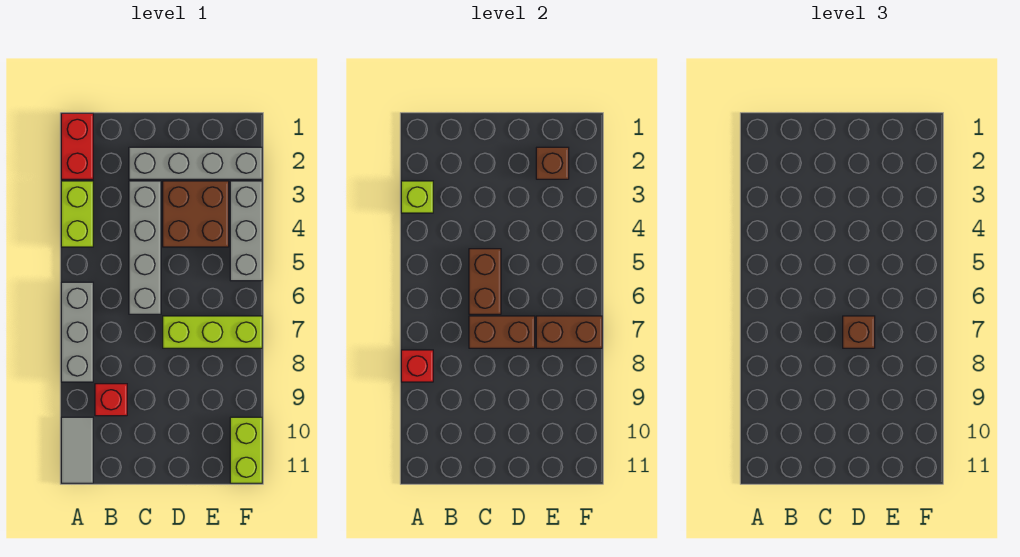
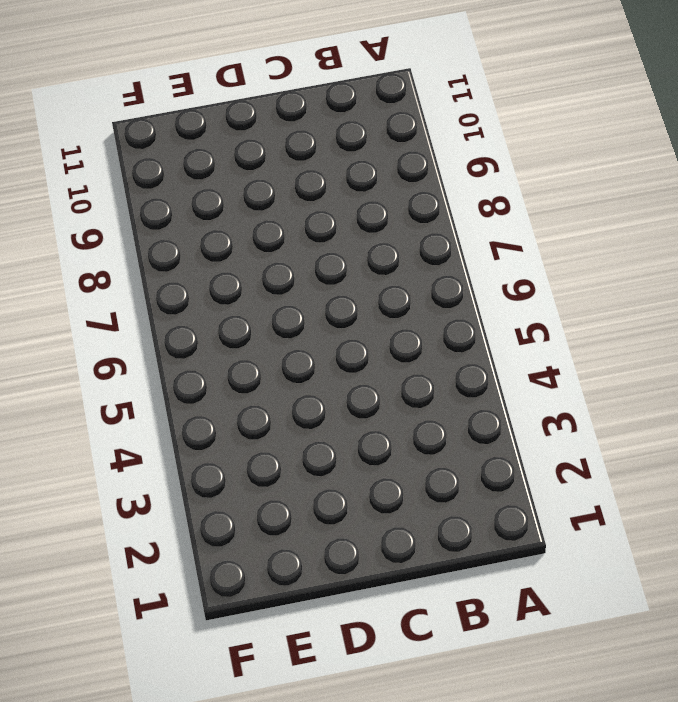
none -> red brick A1:A2 level 1
none -> lime brick A3:A4 level 1
none -> grey brick A6:A8 level 1

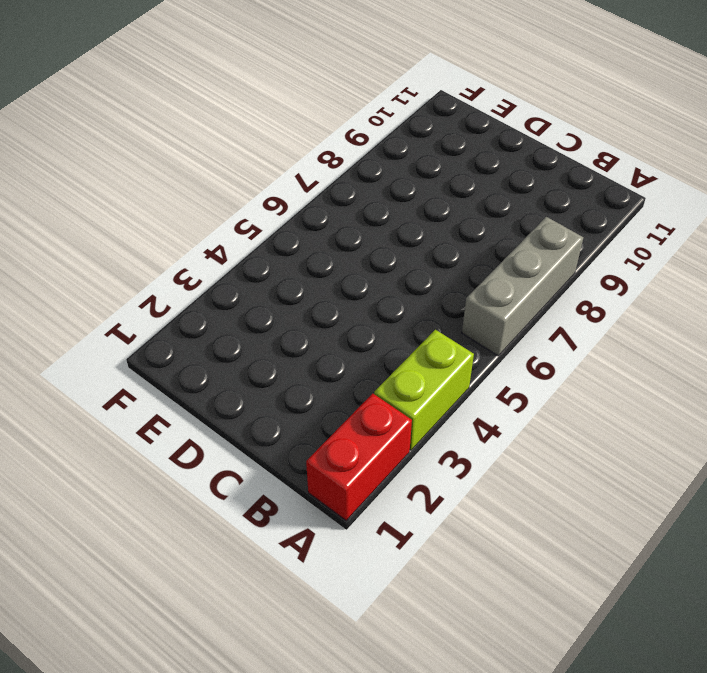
none -> grey tile A10:A11 level 1
none -> red brick B9 level 1
none -> grey brick C2:F2 level 1

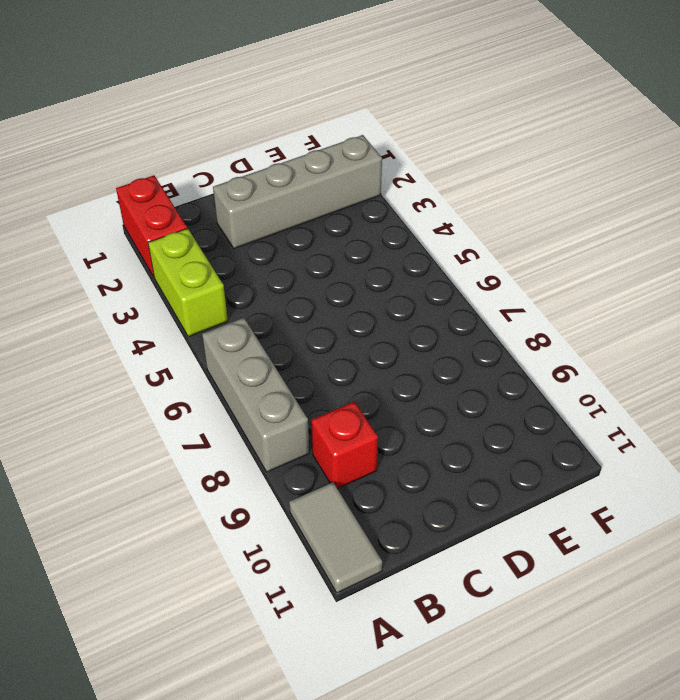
none -> grey brick C3:C6 level 1
none -> brown brick D3:E4 level 1
none -> lime brick D7:F7 level 1

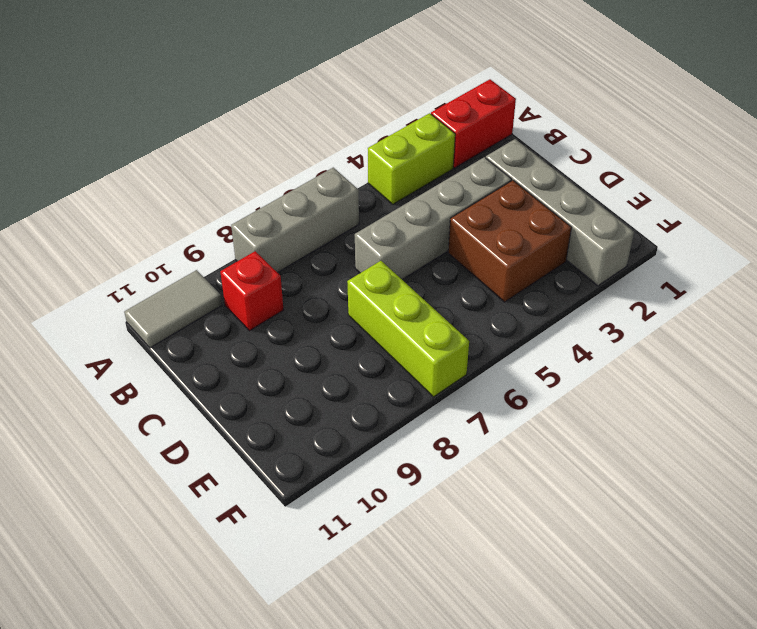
none -> grey brick F3:F5 level 1
none -> lime brick F10:F11 level 1
none -> lime brick A3 level 2

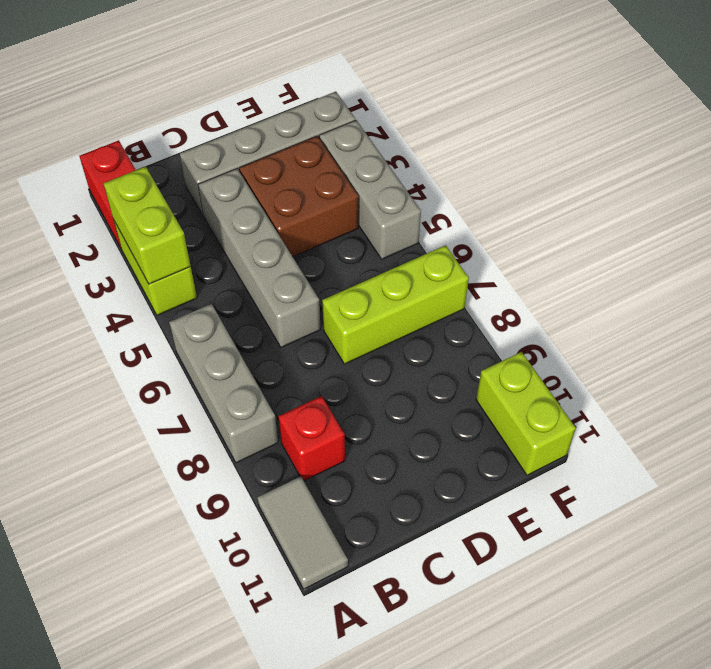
lime brick A3:A4 level 2 -> lime brick A3 level 2
none -> red brick A8 level 2
none -> brown brick C5:C6 level 2
none -> brown brick C7:D7 level 2

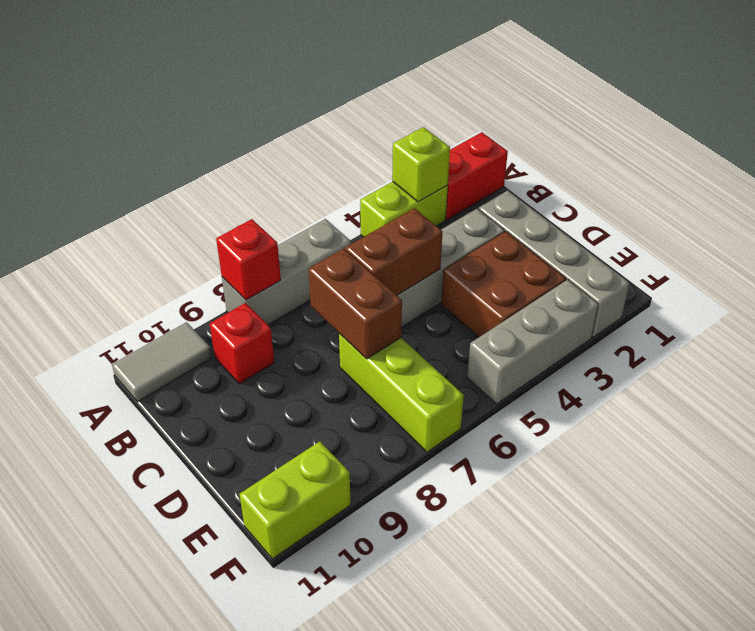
none -> brown brick E2 level 2
none -> brown brick E7:F7 level 2
none -> brown brick D7 level 3

